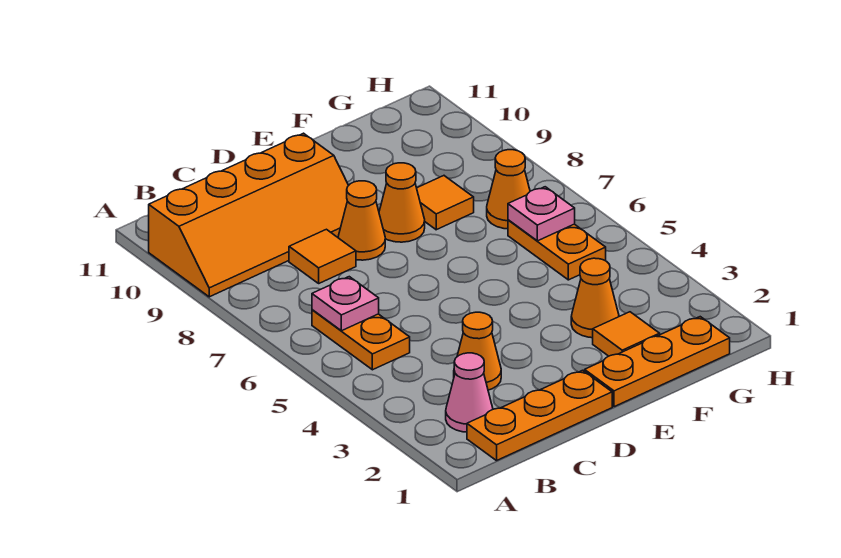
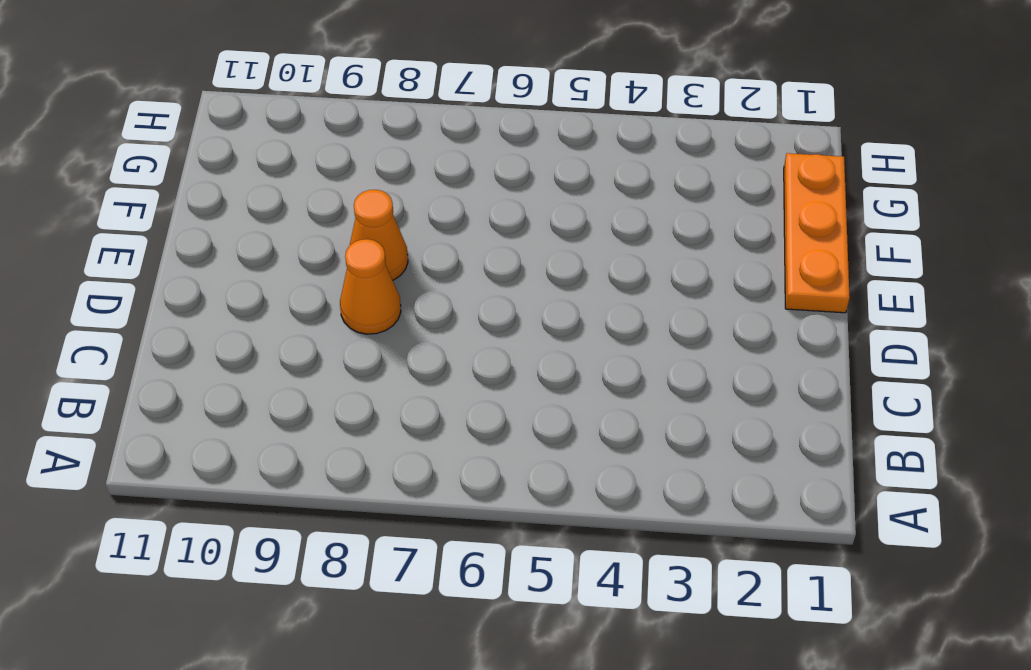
none -> orange slope A9:D10 level 1 top 10
none -> orange plate B1:D1 level 1
none -> pink cone B2 level 1

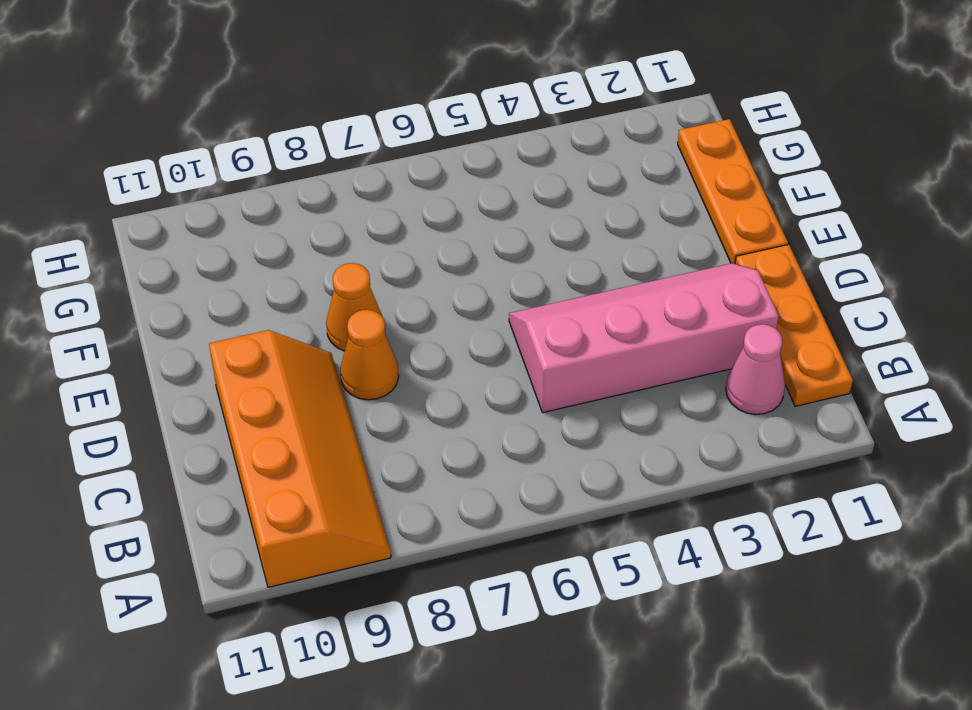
pink slope C2:D5 level 1 top C -> orange cone C3 level 1
none -> orange plate B5:B6 level 1
none -> orange tile C8 level 1
none -> orange tile F2 level 1

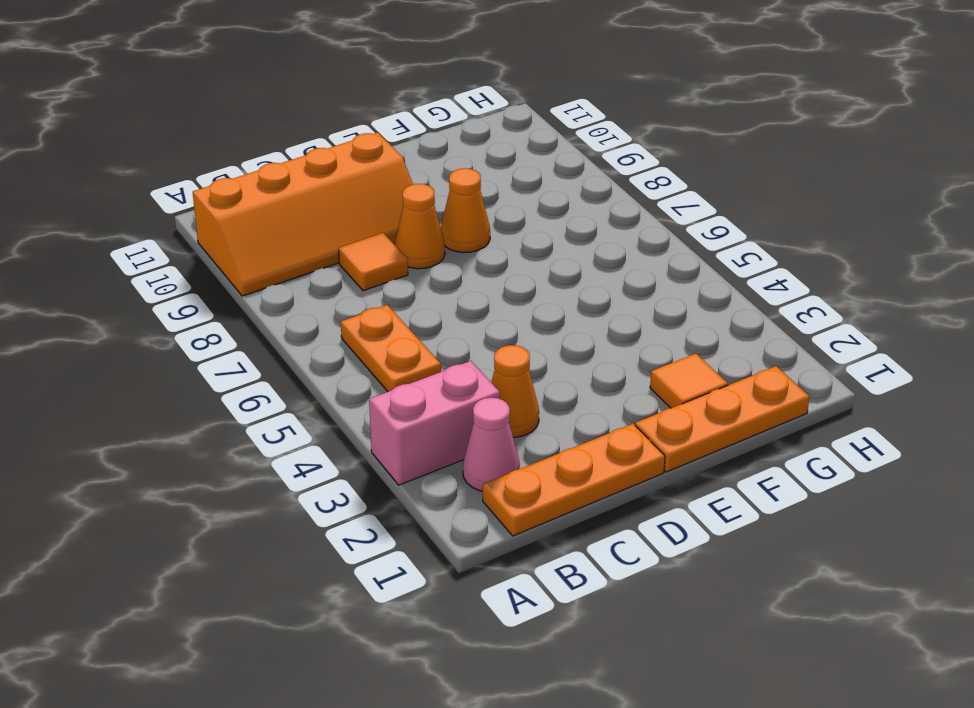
pink brick A3:B3 level 1 -> none
none -> orange cone F3 level 1
none -> orange tile F8 level 1
none -> orange plate G5:G6 level 1

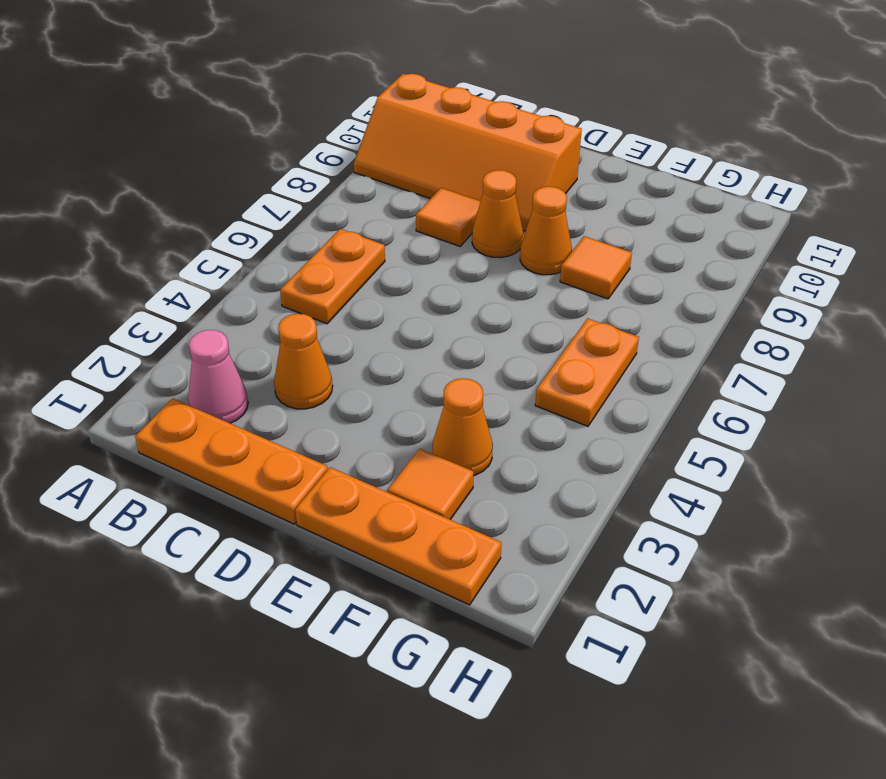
none -> orange cone G7 level 1
none -> pink plate B6 level 2
none -> pink plate G6 level 2

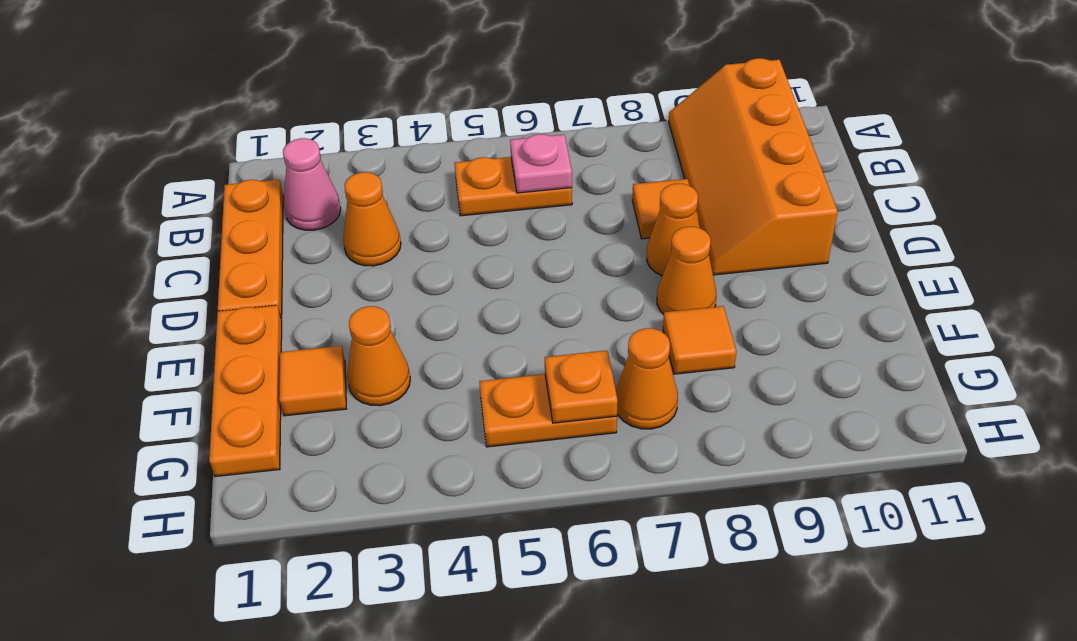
orange plate G6 level 2 -> pink plate G6 level 2

